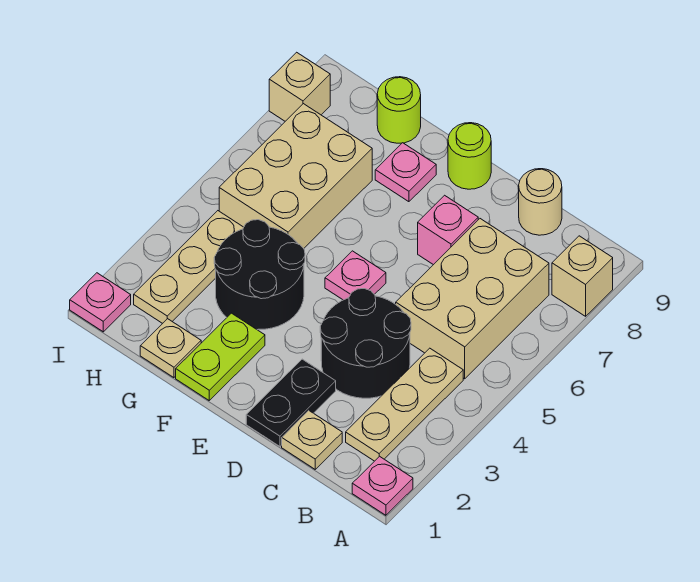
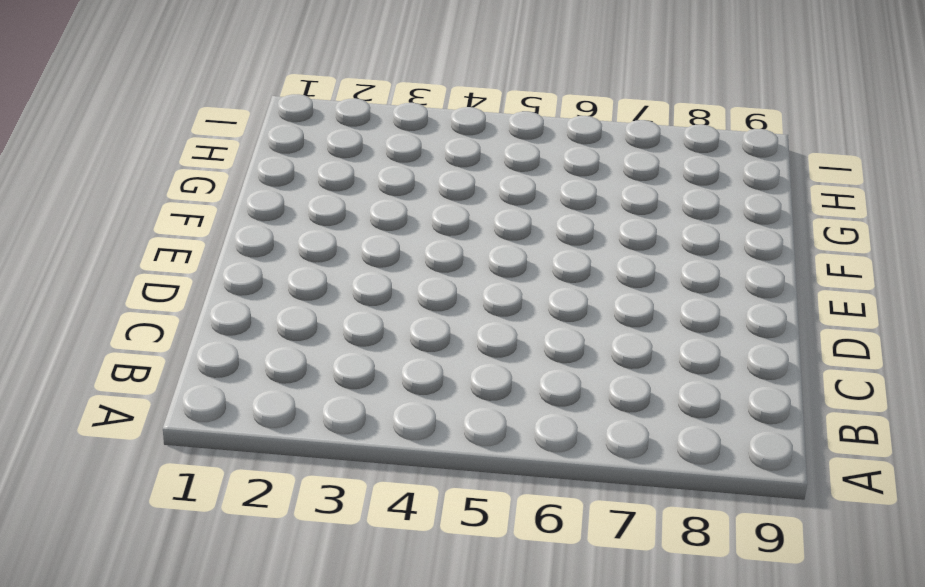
none -> pink plate A1 level 1
none -> tan brick A8 level 1
none -> tan plate B2:B4 level 1

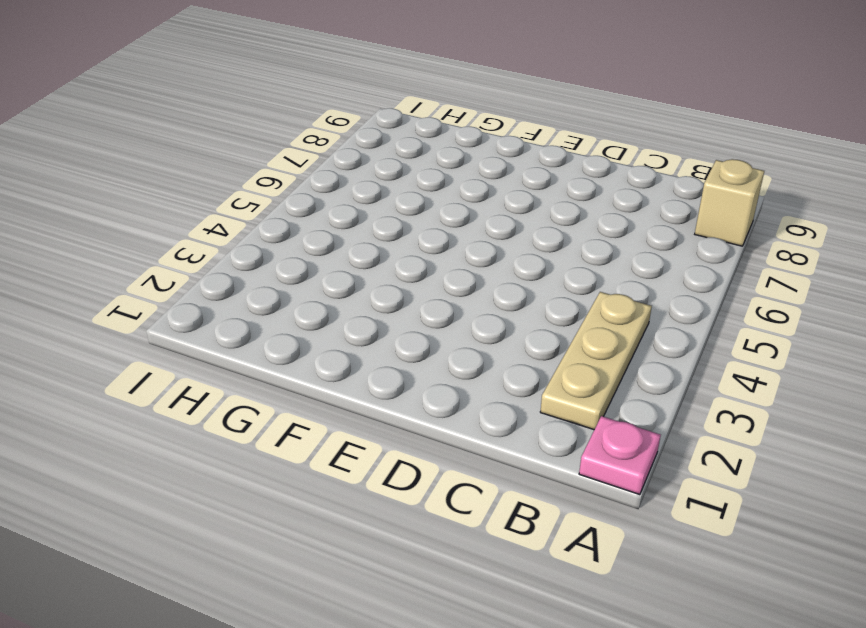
none -> tan brick B5:C7 level 1
none -> tan plate C1 level 1
none -> black round brick C3:D4 level 1

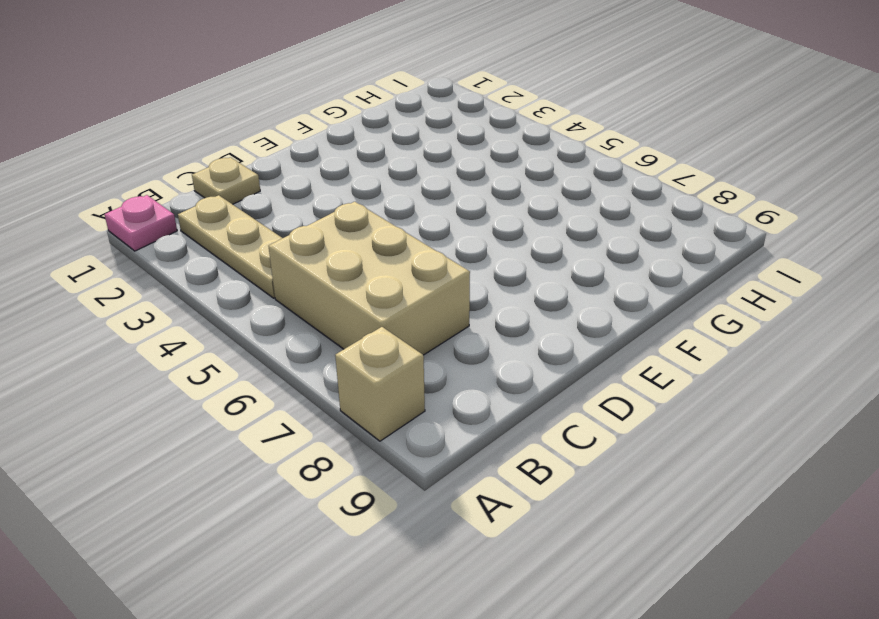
none -> black round brick C3:D4 level 1
none -> tan round brick C9 level 1
none -> black plate D1:D2 level 1

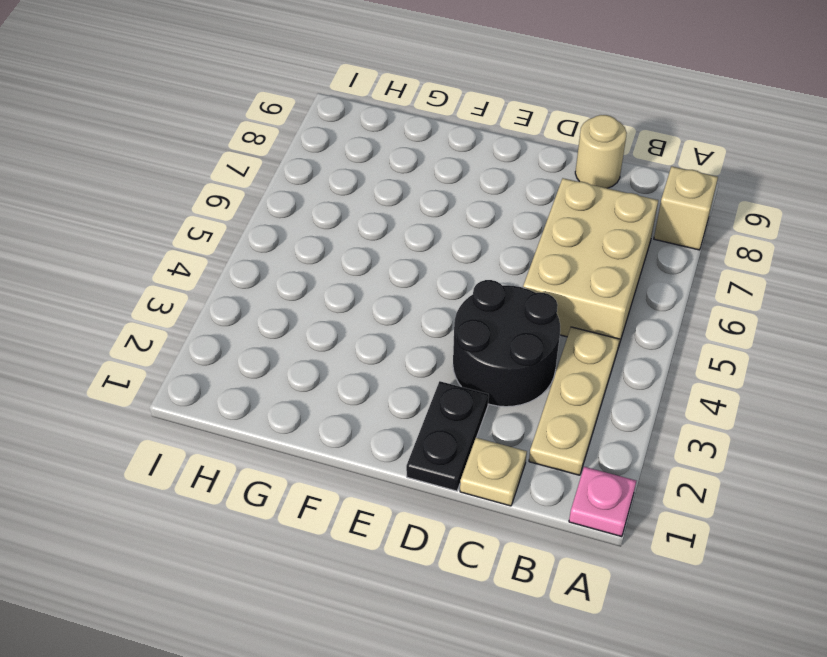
none -> pink brick D7 level 1
none -> pink plate E5 level 1
none -> lime round brick E9 level 1

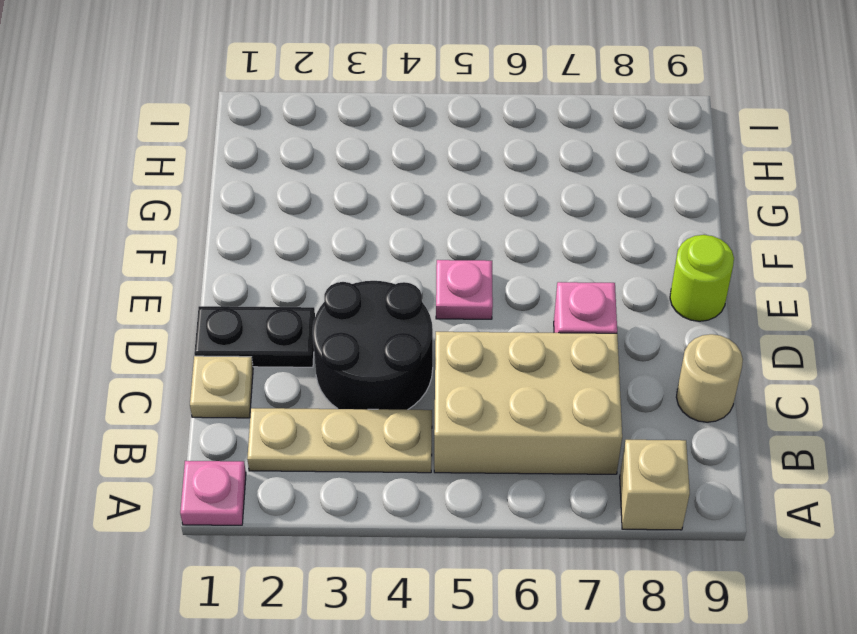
none -> lime plate F1:F2 level 1
none -> black round brick F3:G4 level 1
none -> pink plate F8 level 1

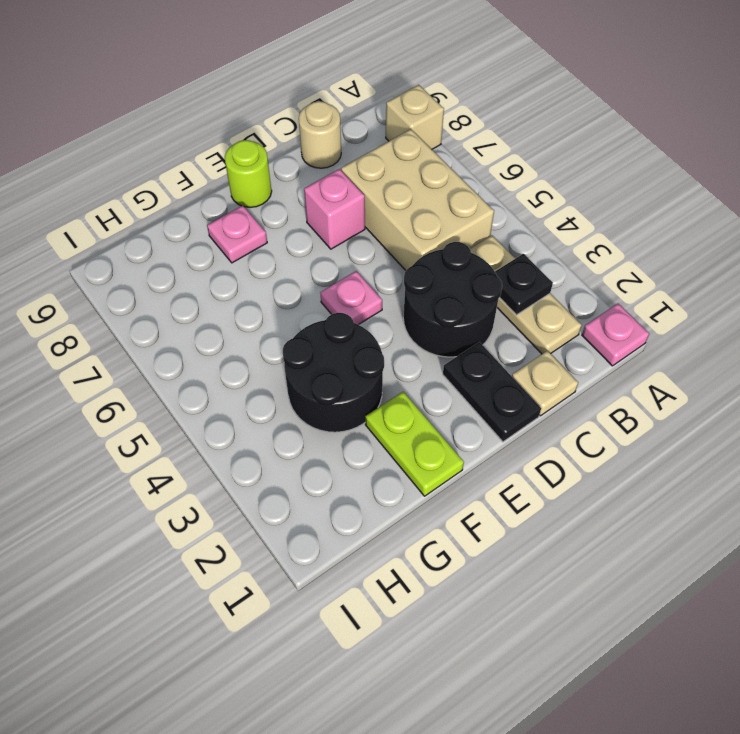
black plate B3 level 2 -> none
none -> tan plate G1 level 1
none -> tan brick G5:H7 level 1
none -> lime round brick G9 level 1

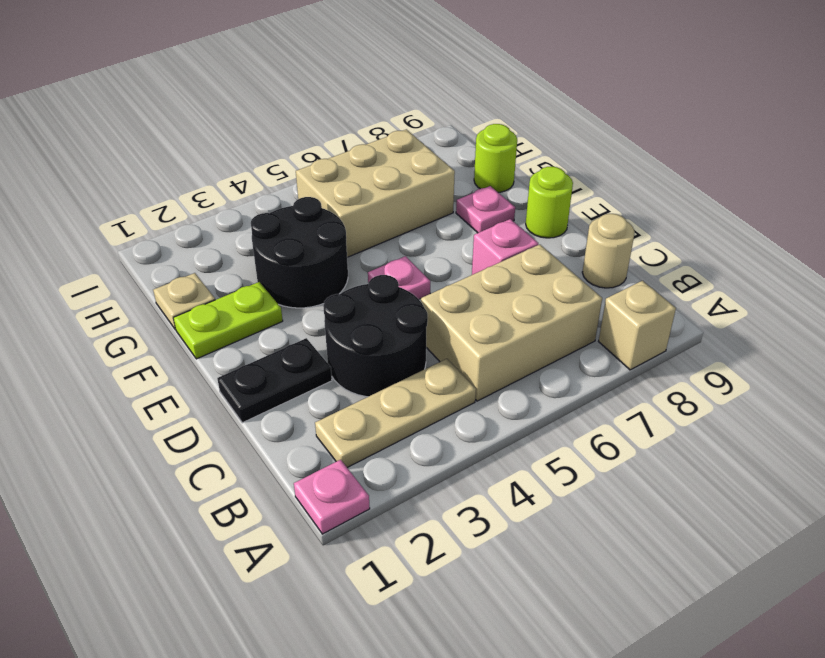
none -> tan plate C1 level 1
none -> tan plate H2:H4 level 1
none -> pink plate I1 level 1

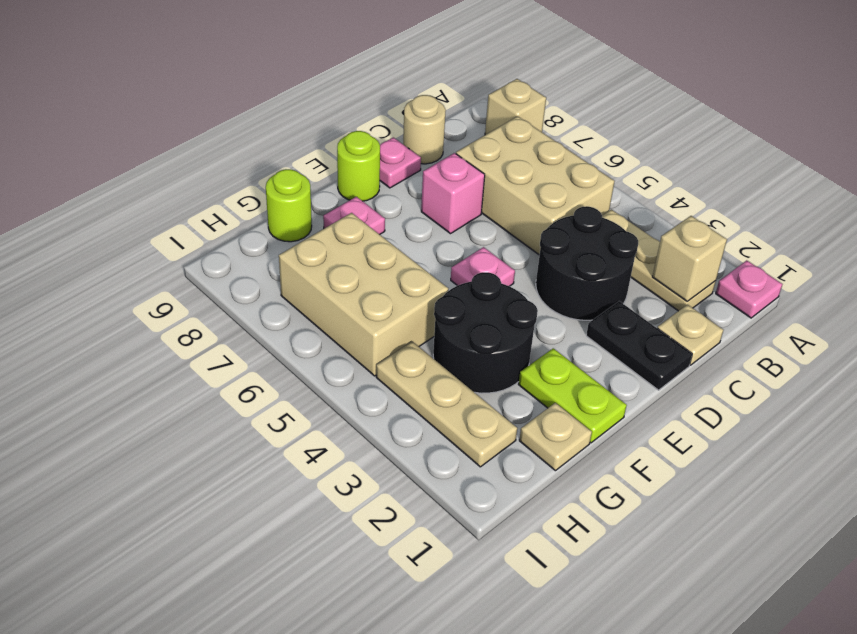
tan brick B2 level 2 -> tan brick I8 level 1
pink plate D9 level 1 -> pink plate I1 level 1

